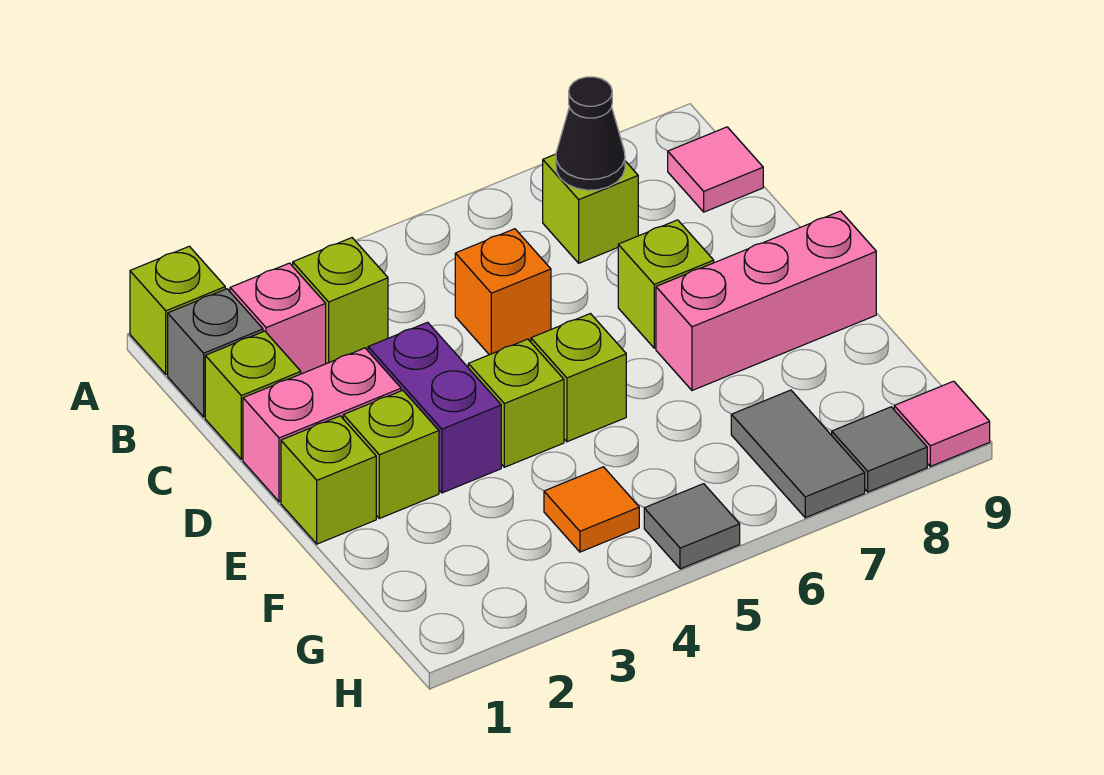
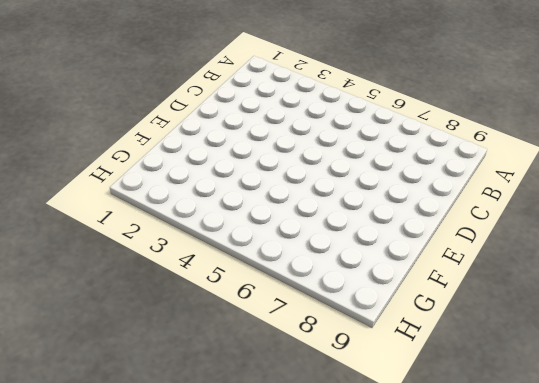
none -> lime brick A1 level 1
none -> grey brick B1 level 1
none -> pink brick B2 level 1

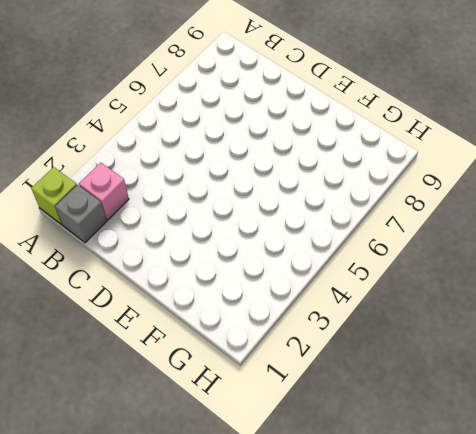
none -> lime brick B3 level 1
none -> lime brick B7 level 1
none -> pink tile B9 level 1

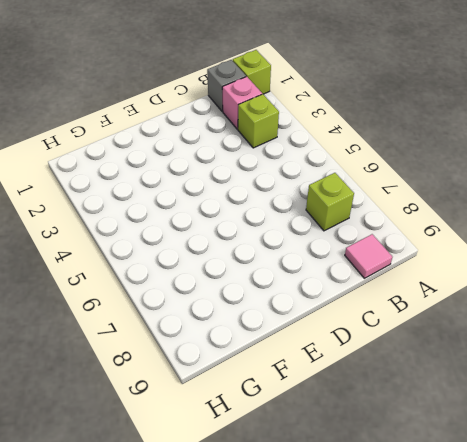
none -> lime brick C1 level 1
none -> orange brick C5 level 1
none -> pink brick D1:D2 level 1

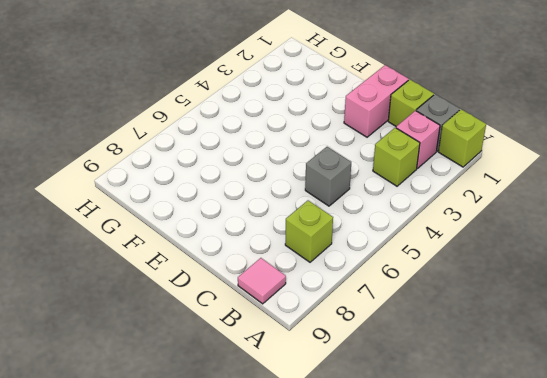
grey brick C5 level 1 -> orange brick C5 level 1
none -> purple brick D3:E3 level 1
none -> lime brick D7 level 1
none -> lime brick E1 level 1

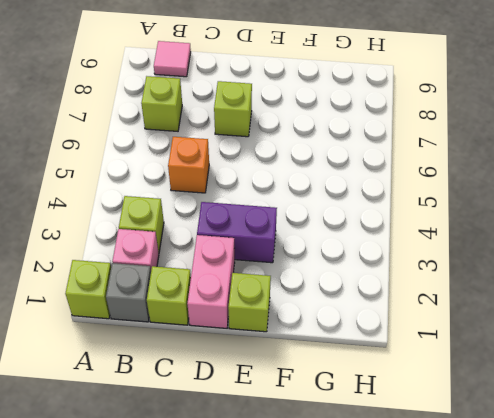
none -> lime brick E2 level 1
none -> lime brick E4 level 1
none -> lime brick E5 level 1

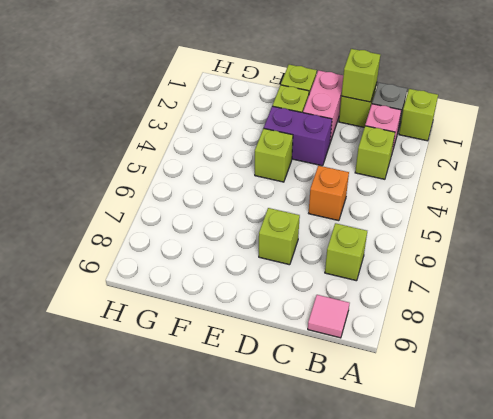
lime brick C1 level 2 -> lime brick E5 level 1
none -> pink brick E7:E9 level 1
none -> orange tile G4 level 1
none -> grey tile G7:H7 level 1

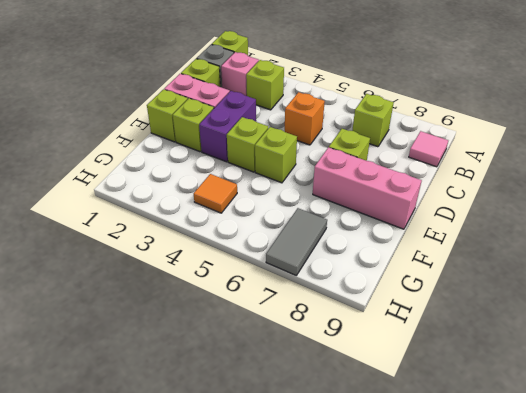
none -> grey tile H5 level 1
none -> grey tile H8 level 1
none -> pink tile H9 level 1

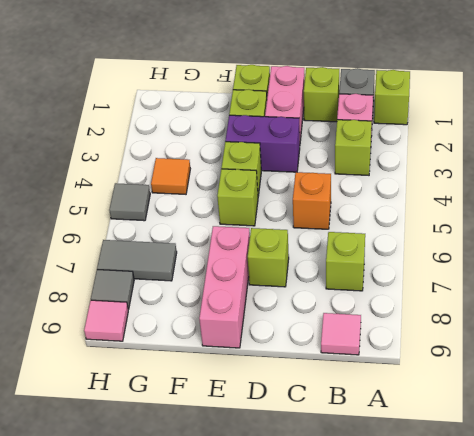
none -> black cone B7 level 2

